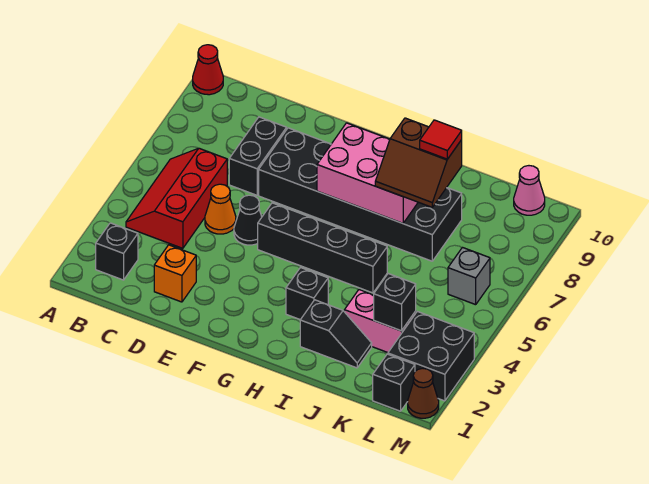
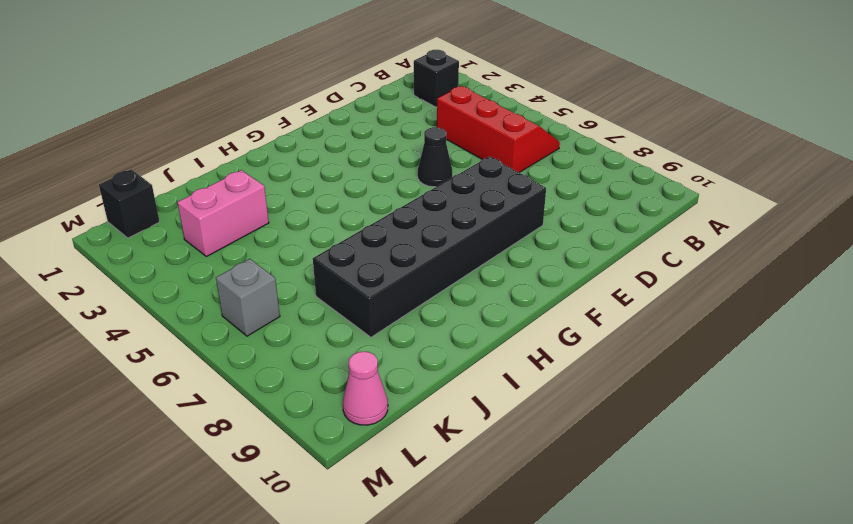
none -> red cone A10 level 1
none -> orange brick D2 level 1
none -> orange cone D5 level 1

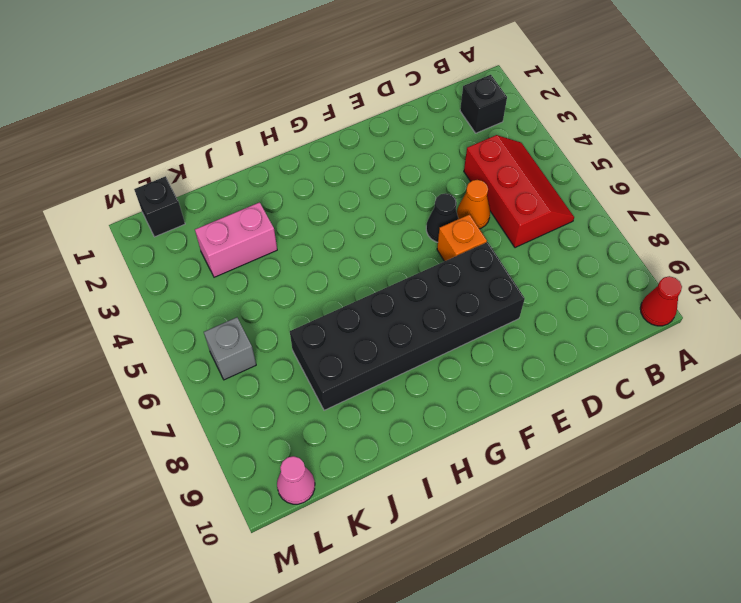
orange brick E6 level 1 -> orange brick D2 level 1
none -> black brick D7:D8 level 1
none -> black brick F5:I5 level 1
none -> black brick H3 level 1

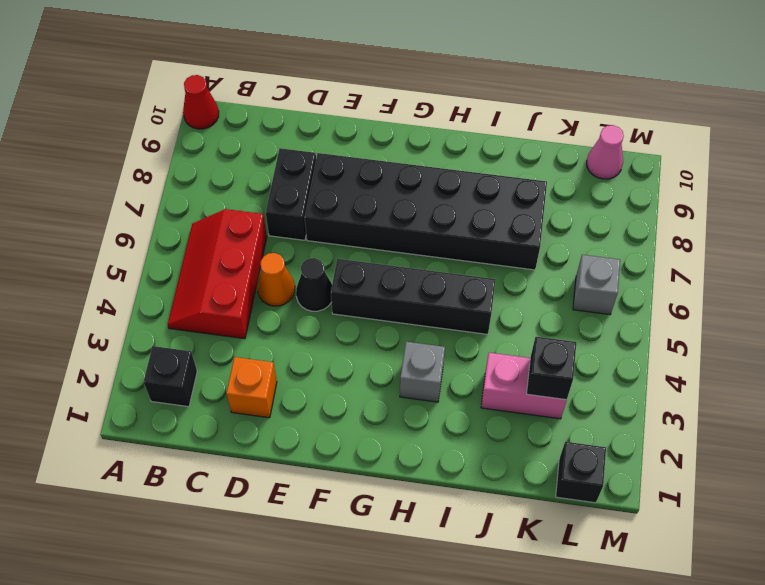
grey brick H3 level 1 -> black brick H3 level 1
none -> black slope I2:J2 level 1 top I
none -> black brick L2:M3 level 1
none -> brown cone M1 level 1

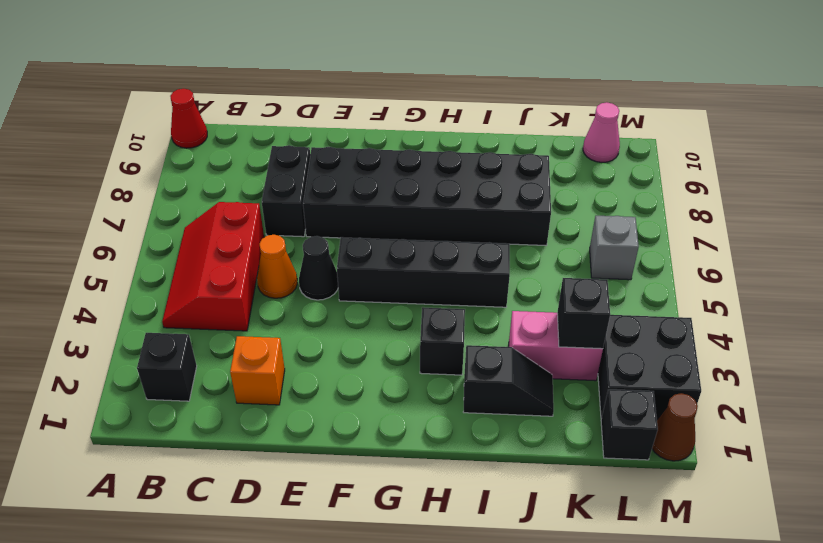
none -> pink brick G7:I8 level 2
none -> brown slope I7:J8 level 3 top 8
none -> red tile J8 level 4

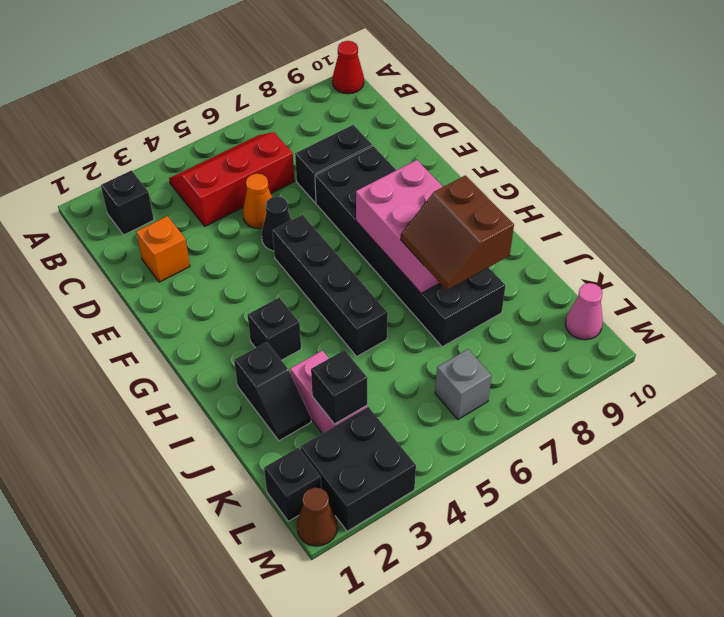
none -> red tile J8 level 4

